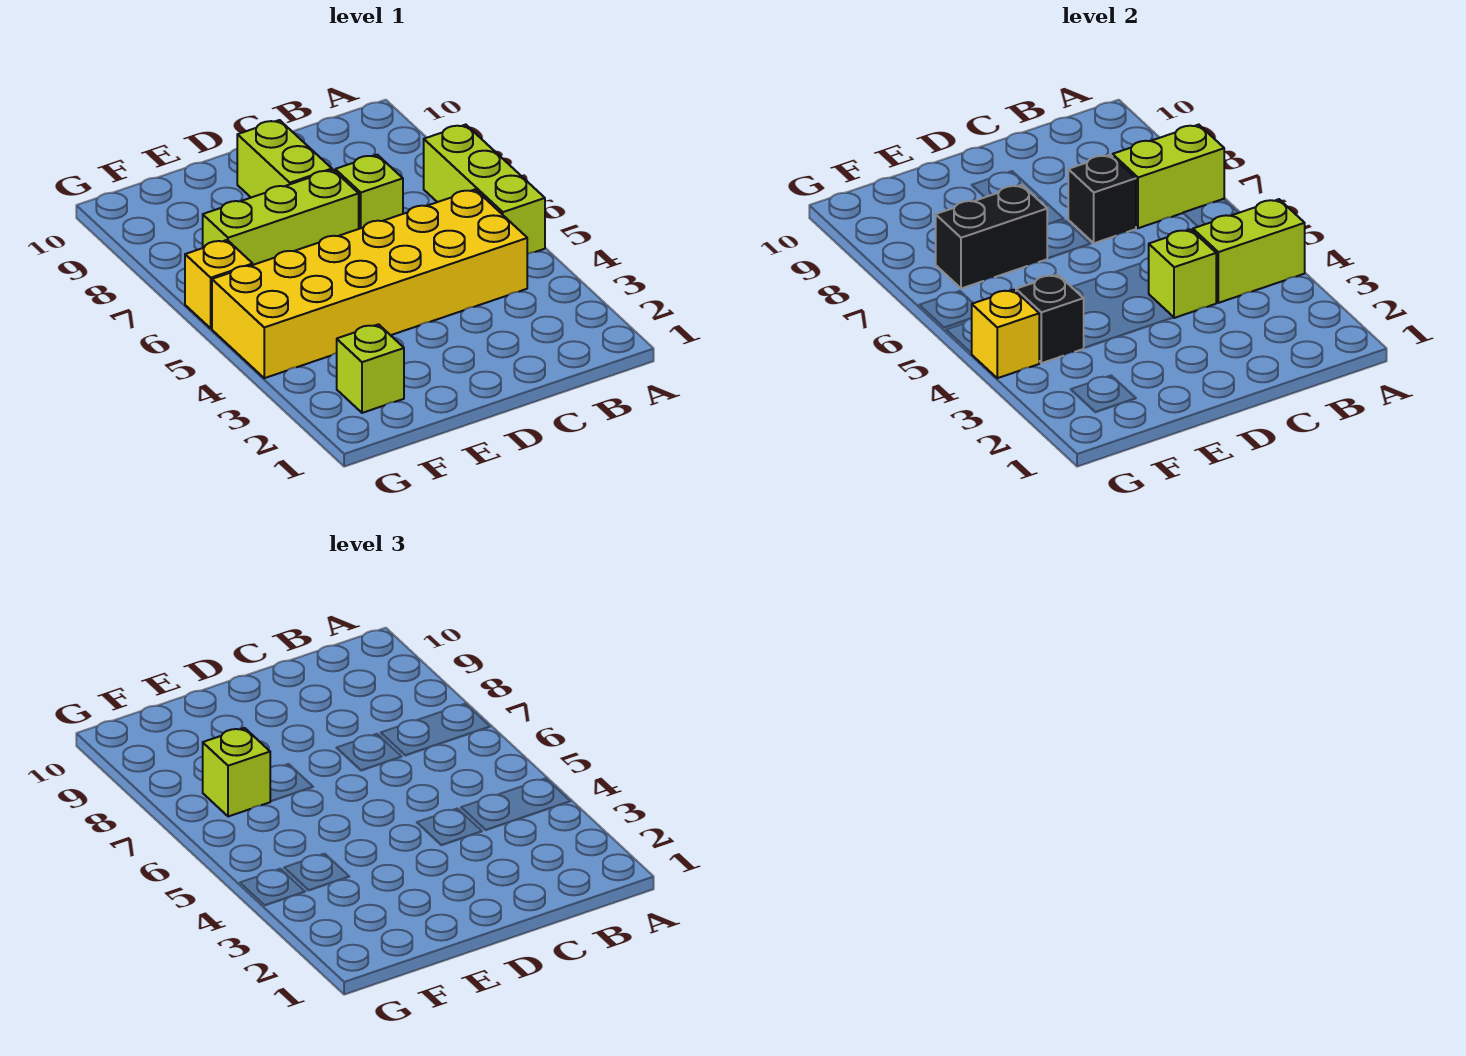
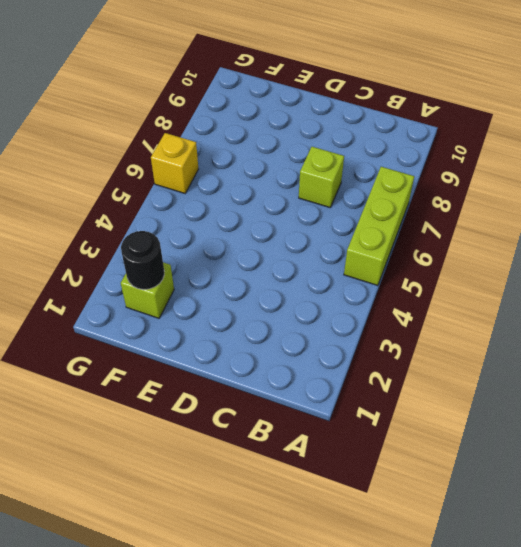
black round brick F2 level 2 -> none
none -> yellow brick B4:G5 level 1
none -> lime brick D7:F7 level 1
none -> lime brick D8:D9 level 1

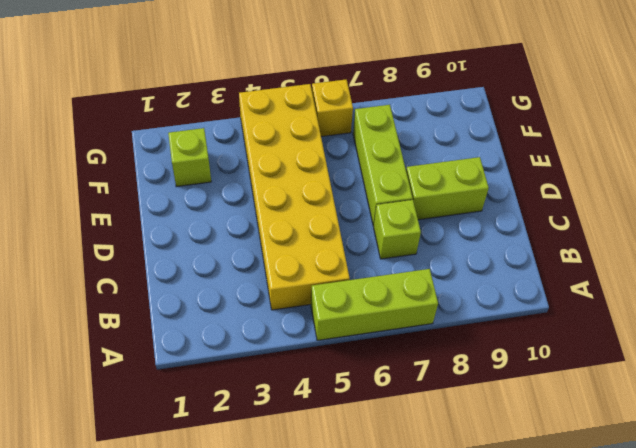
none -> lime brick A4:B4 level 2
none -> lime brick A7:B7 level 2
none -> lime brick C4 level 2

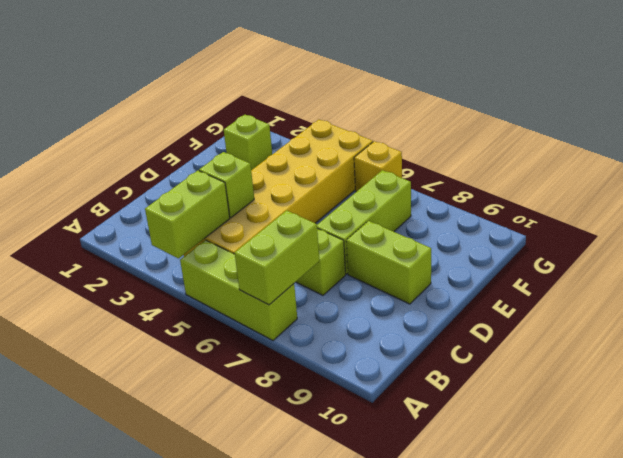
none -> black brick C7 level 2
none -> black brick E7:F7 level 2
none -> black brick F4 level 2

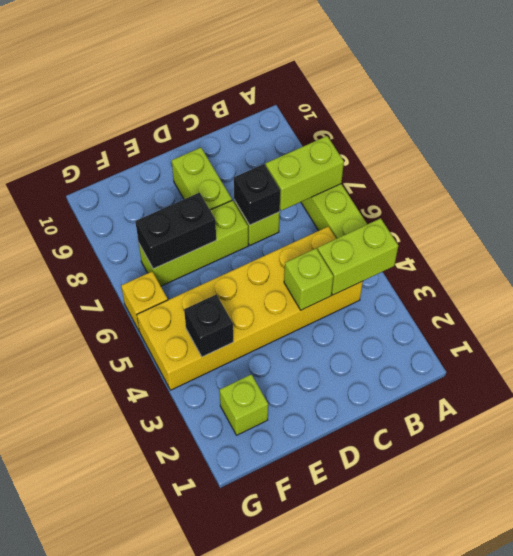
none -> yellow brick G4 level 2
none -> lime brick F7 level 3

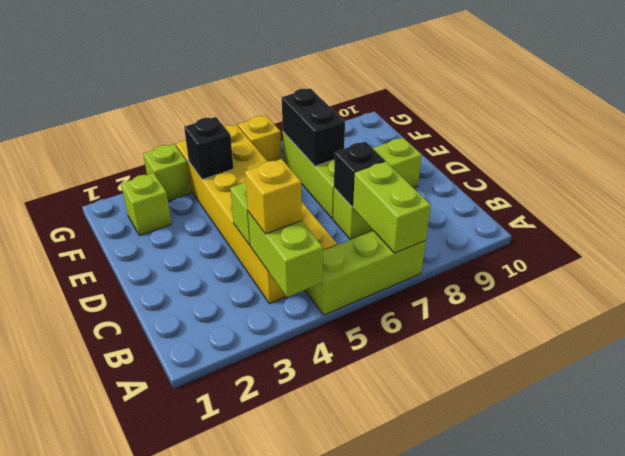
yellow brick B4 level 3 -> yellow brick G4 level 2
lime brick G3 level 1 -> lime brick F7 level 3

